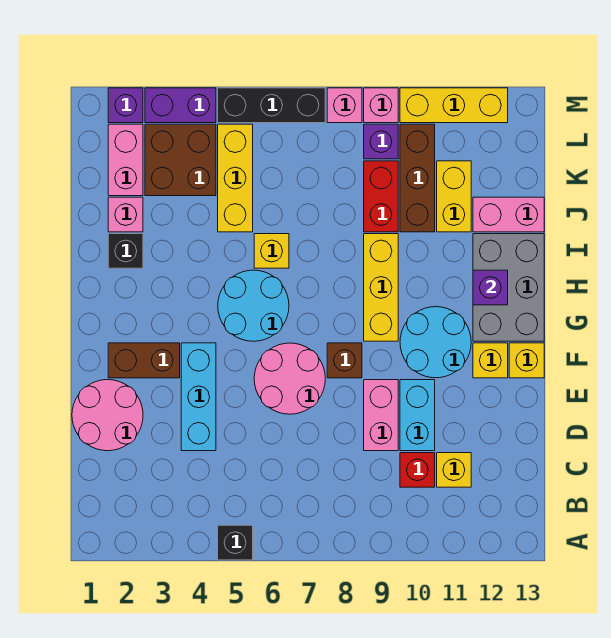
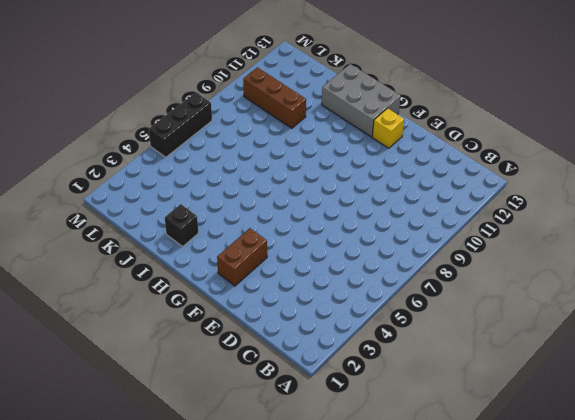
none -> black brick A5 level 1
none -> red brick C10 level 1
none -> yellow brick C11 level 1
none -> pink round brick D1:E2 level 1

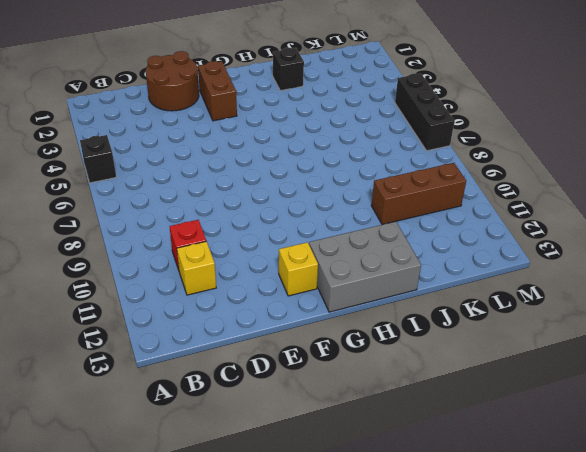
brown round brick D1:E2 level 1 -> pink round brick D1:E2 level 1
none -> cyan brick D4:F4 level 1
none -> pink brick D9:E9 level 1
none -> cyan brick D10:E10 level 1
none -> pink round brick E6:F7 level 1

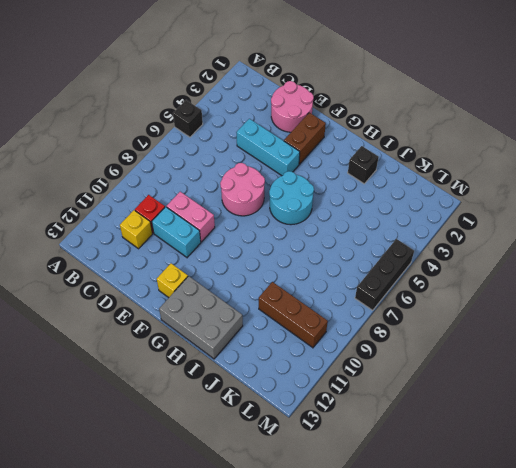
none -> brown brick F8 level 1
none -> cyan round brick F10:G11 level 1
none -> yellow brick F13 level 1
none -> yellow brick G9:I9 level 1

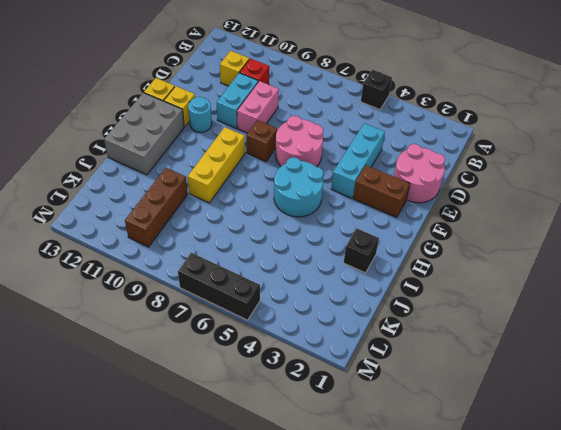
cyan round brick F11 level 1 -> cyan round brick F10:G11 level 1
none -> yellow brick I6 level 1
none -> pink brick J2 level 1
none -> yellow brick J5:L5 level 1
none -> red brick J9:K9 level 1

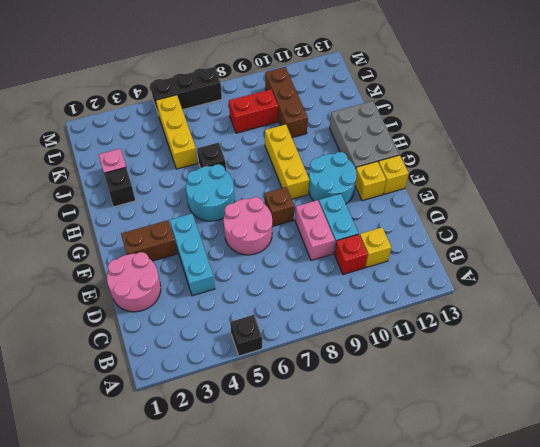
black brick I6 level 1 -> yellow brick I6 level 1
red brick K8:K9 level 1 -> red brick J9:K9 level 1
none -> yellow brick J11:K11 level 1
none -> pink brick J12:J13 level 1
none -> pink brick K2:L2 level 1
none -> brown brick K3:L4 level 1

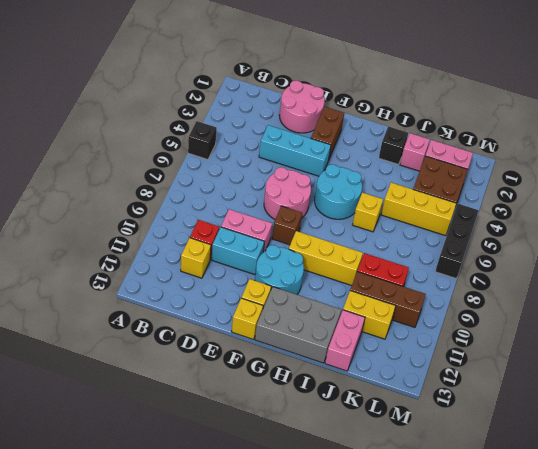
none -> purple brick L9 level 1
none -> purple brick M2 level 1
none -> purple brick M3:M4 level 1
none -> pink brick M8 level 1

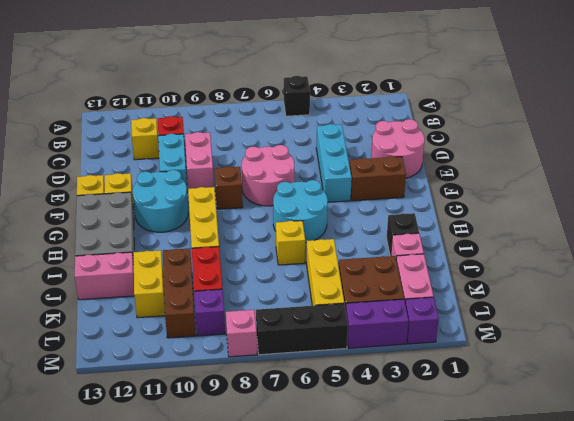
none -> pink brick M9 level 1
none -> yellow brick M10:M12 level 1
none -> purple brick H12 level 2

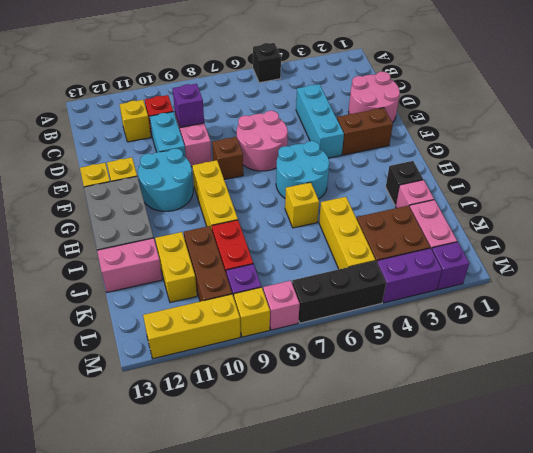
purple brick D9 level 2 -> purple brick H12 level 2
yellow brick M9 level 1 -> pink brick M9 level 1

